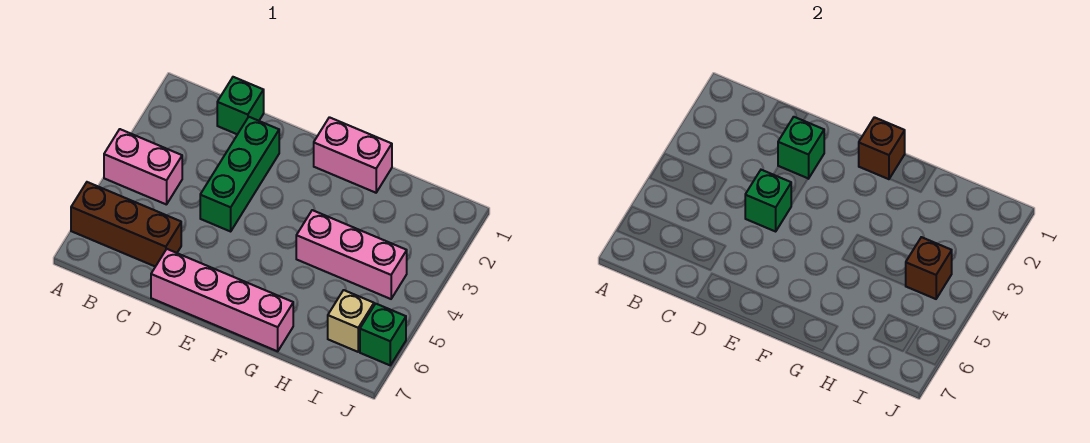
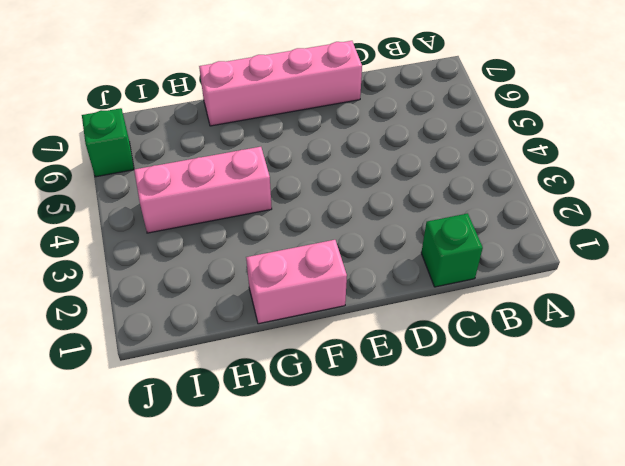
none -> pink brick A4:B4 level 1
none -> brown brick A6:C6 level 1
none -> green brick D2:D4 level 1

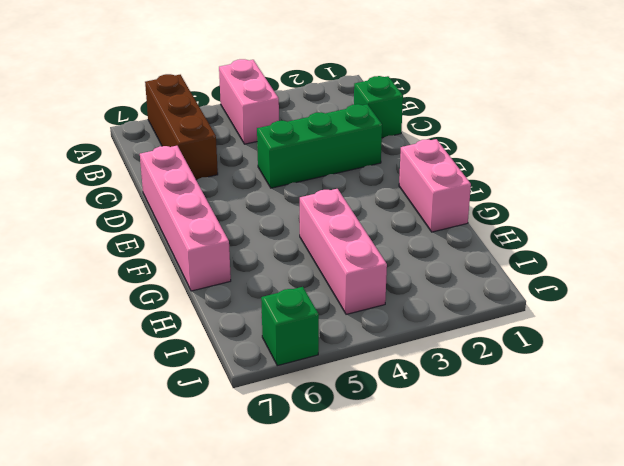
none -> tan brick I6 level 1
none -> green brick D2 level 2
none -> green brick D4 level 2

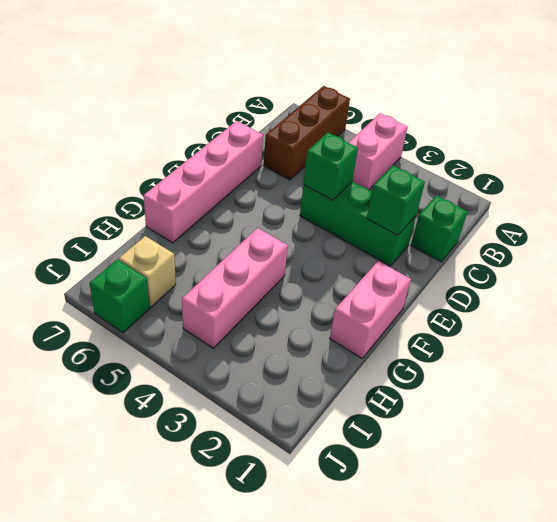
none -> brown brick F1 level 2
none -> brown brick I4 level 2

